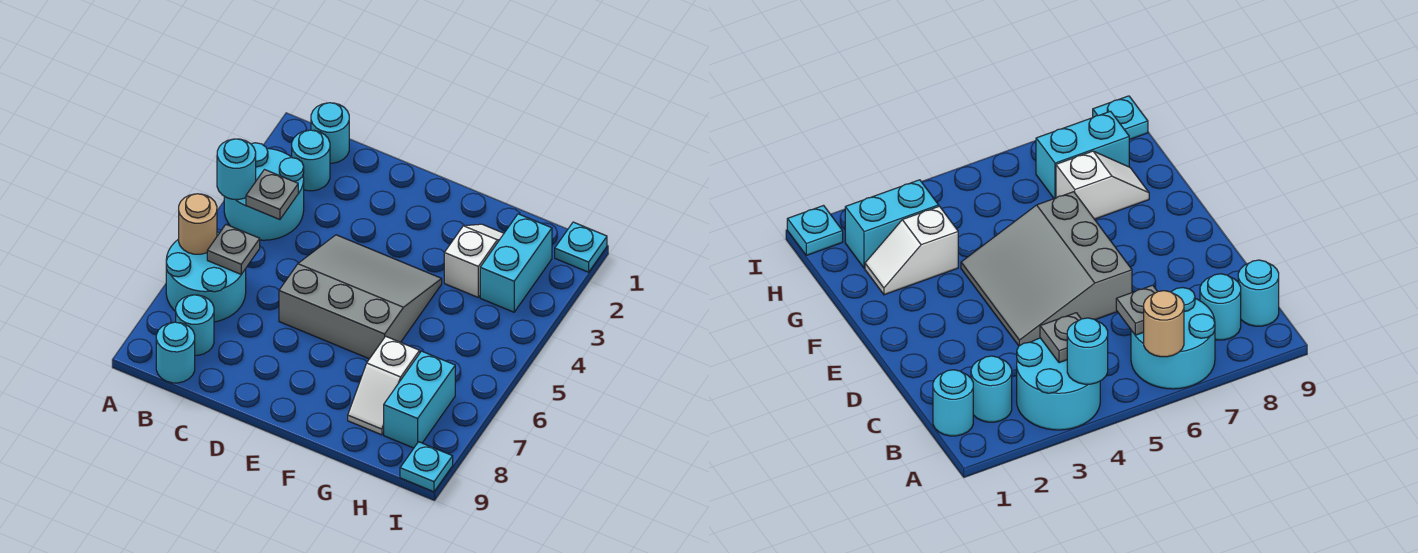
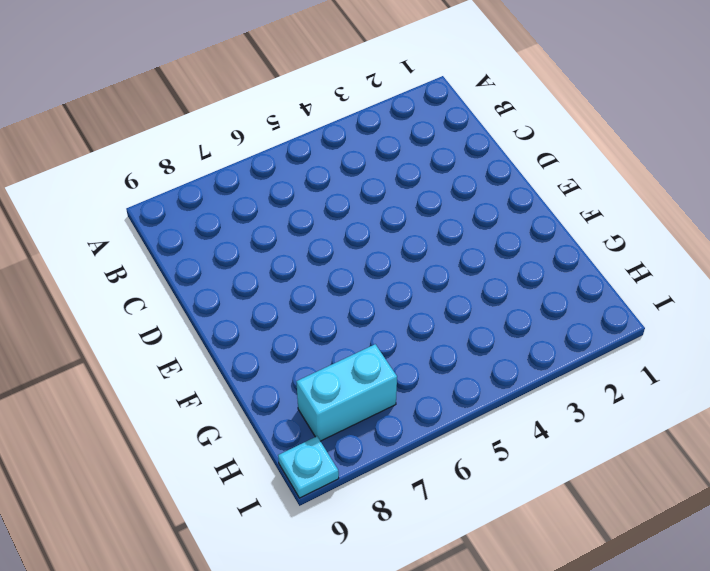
none -> cyan round brick A3:B4 level 1
none -> cyan round brick A6:B7 level 1
none -> cyan round brick B1 level 1

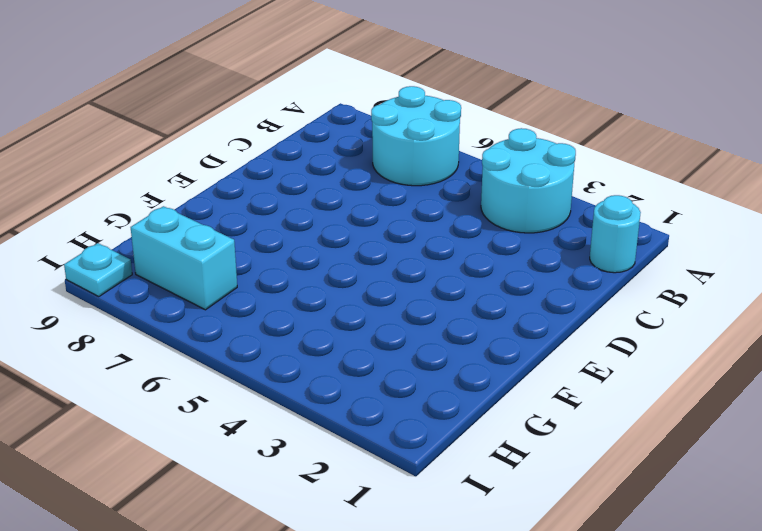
none -> cyan round brick B2 level 1
none -> cyan round brick B8 level 1
none -> cyan round brick B9 level 1

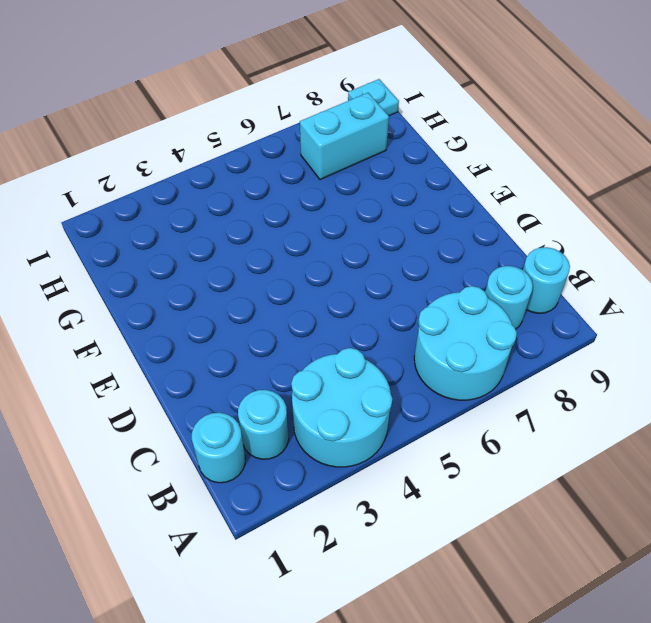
none -> grey slope D4:F6 level 1 top 6
none -> white slope G2:G3 level 1 top 3
none -> white slope G7:G8 level 1 top 7

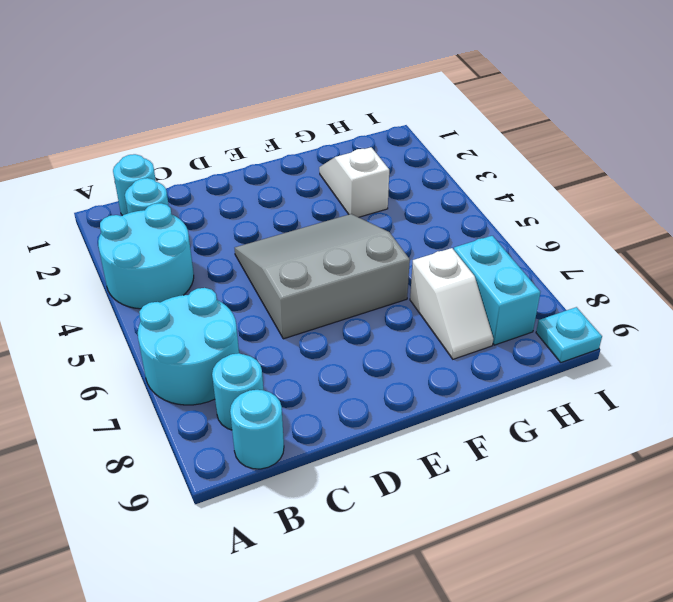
none -> cyan brick H2:H3 level 1
none -> cyan plate I1 level 1
none -> cyan round brick A4 level 2

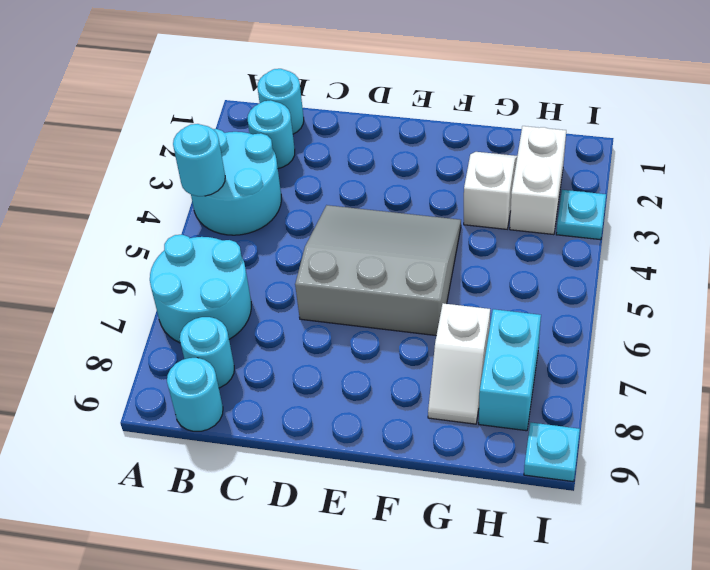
white brick H2:H3 level 1 -> cyan brick H2:H3 level 1
cyan plate I3 level 1 -> cyan plate I1 level 1
none -> tan round brick A6 level 2
none -> grey plate B4 level 2
none -> grey plate B6 level 2

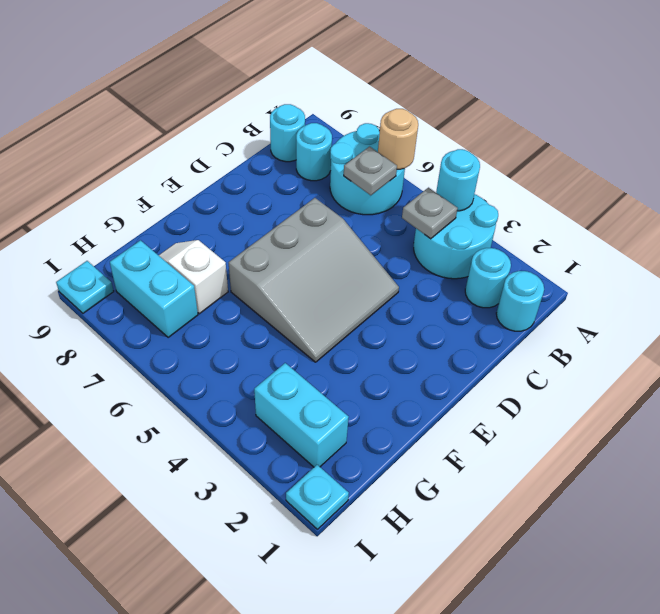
none -> white slope G2:G3 level 1 top 3

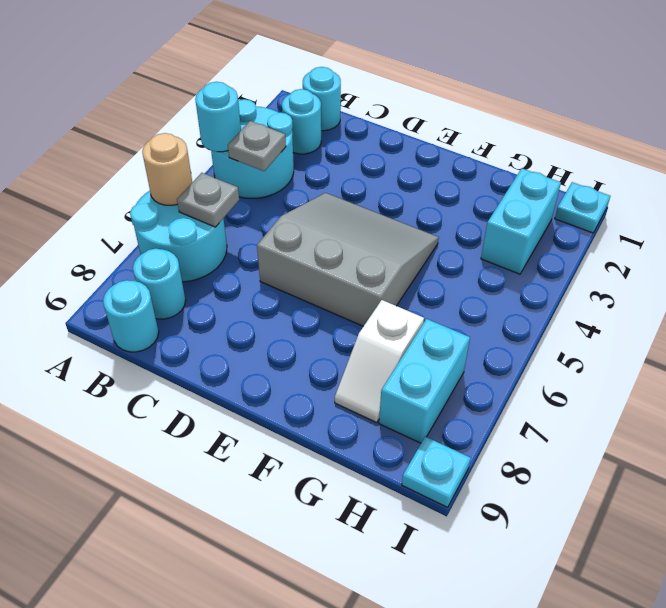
none -> white slope G2:G3 level 1 top 3

